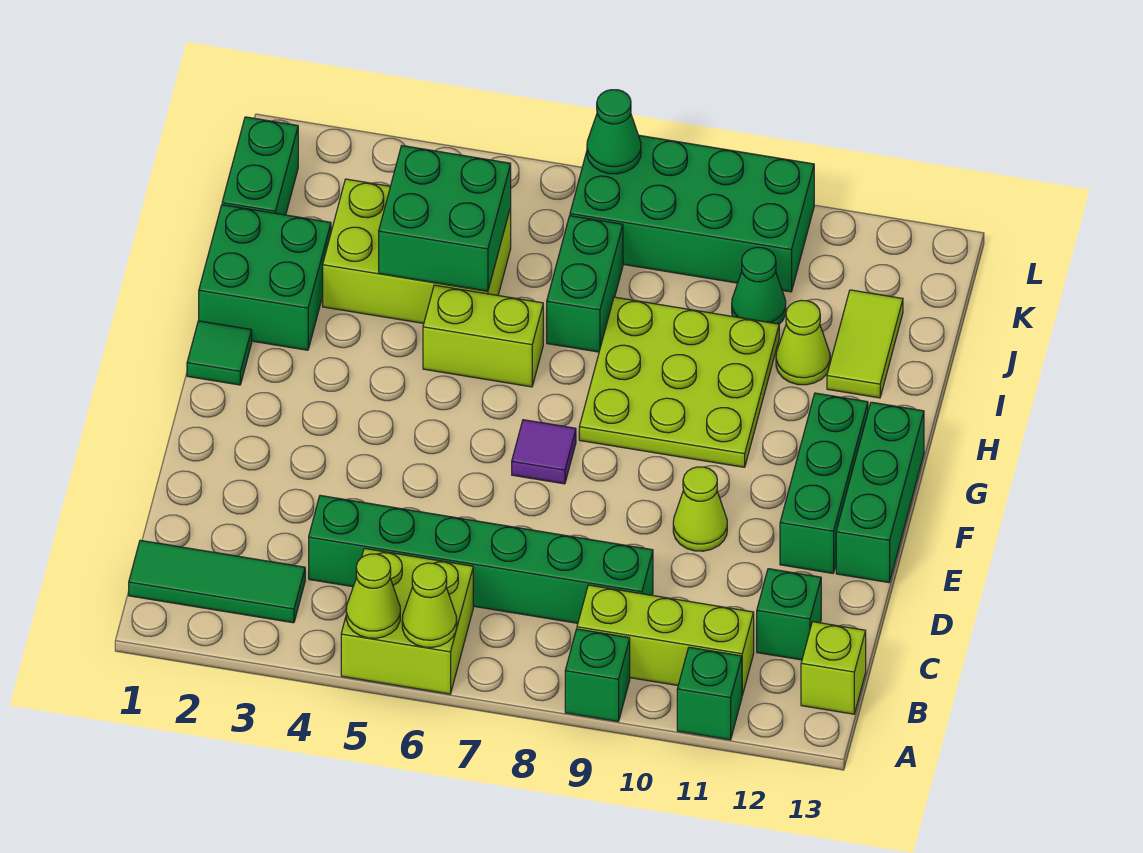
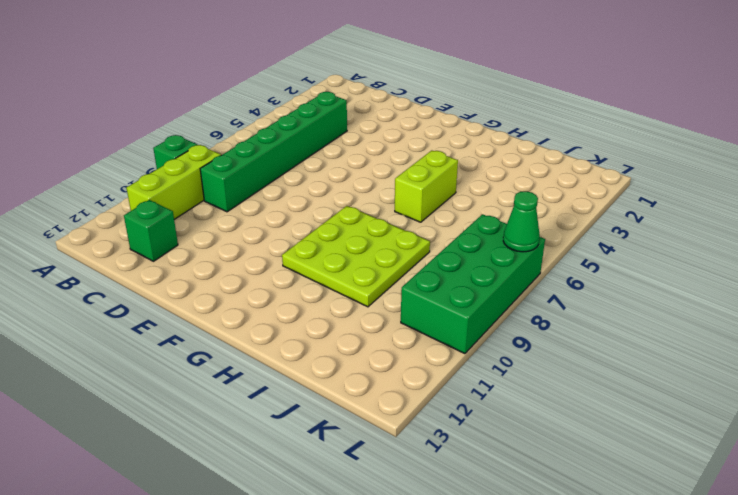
none -> lime brick A5:B6 level 1
none -> green brick A11 level 1
none -> green tile B1:B3 level 1

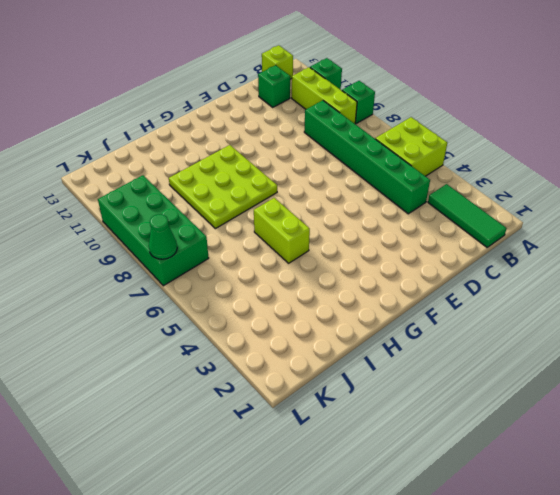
none -> lime cone E10 level 1
none -> green brick E12:G12 level 1
none -> green brick E13:G13 level 1

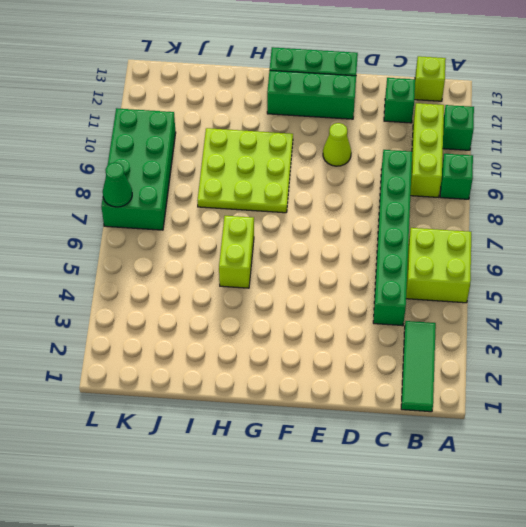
none -> purple tile F7 level 1
none -> green tile G1 level 1
none -> green brick H1:I2 level 1

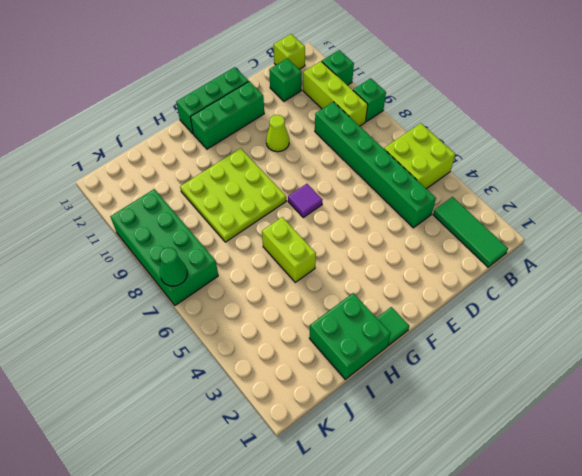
none -> lime brick I3:J5 level 1
none -> green brick I7:J7 level 1
none -> lime cone I11 level 1

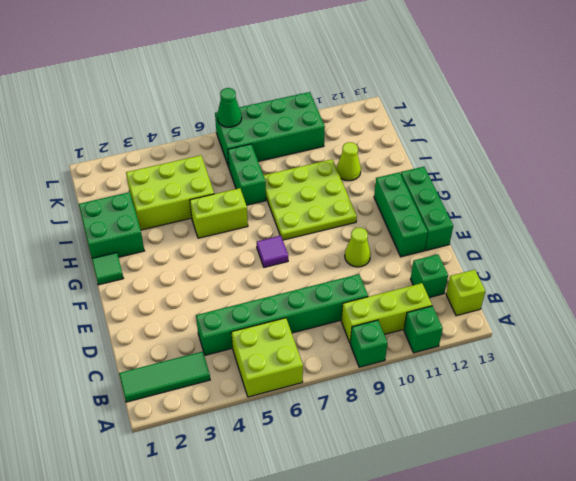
none -> lime tile I12:J12 level 1
none -> green brick J1:K1 level 1
none -> green cone J10 level 1

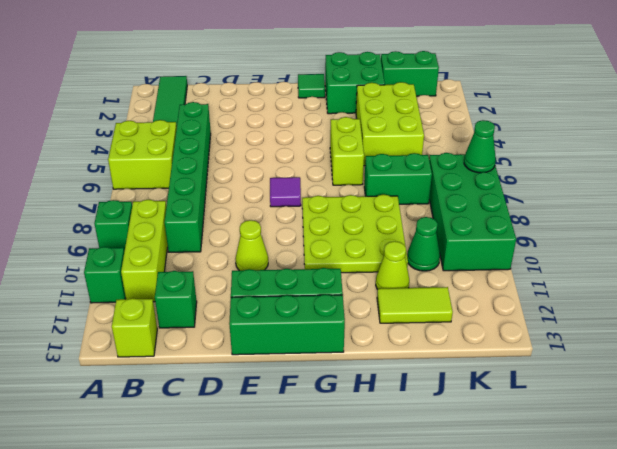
none -> lime cone A5 level 2
none -> lime cone A6 level 2
none -> green brick I4:J5 level 2

